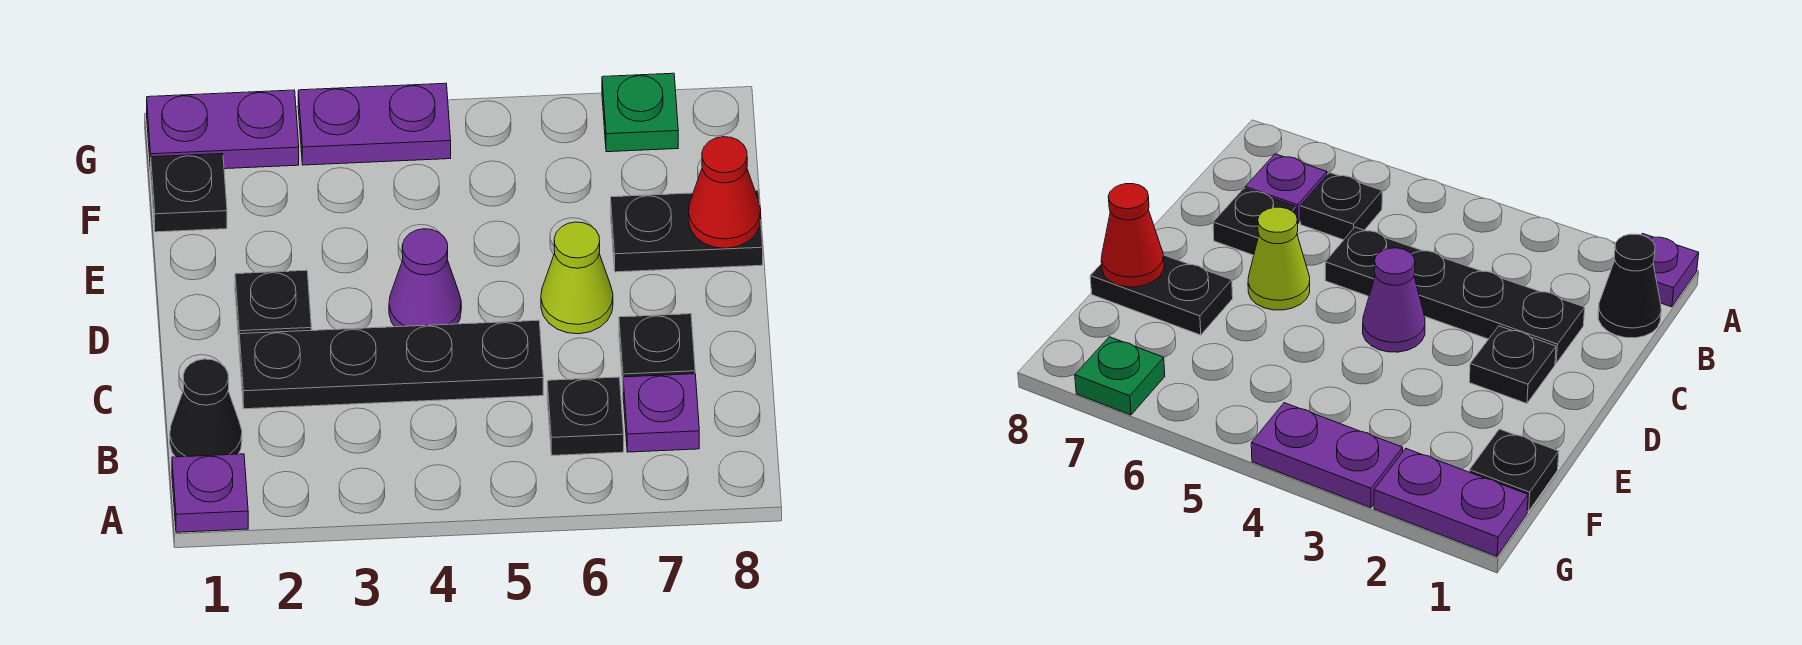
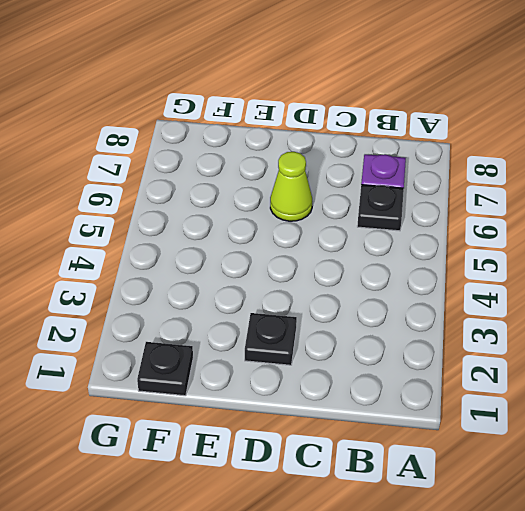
none -> purple plate A1 level 1
none -> black cone B1 level 1
none -> black plate C2:C5 level 1

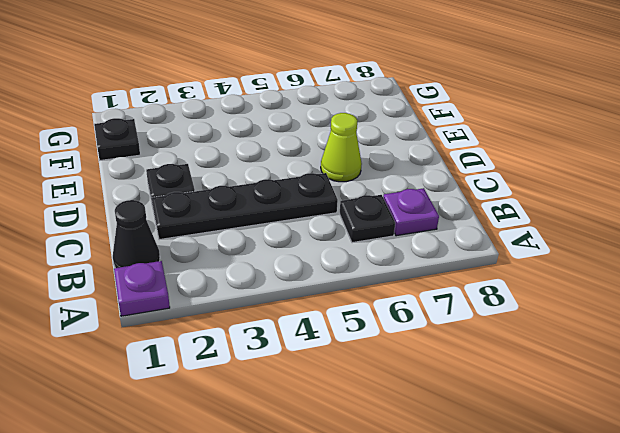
none -> black plate C7 level 1
none -> purple cone D4 level 1
none -> black plate E7:E8 level 1

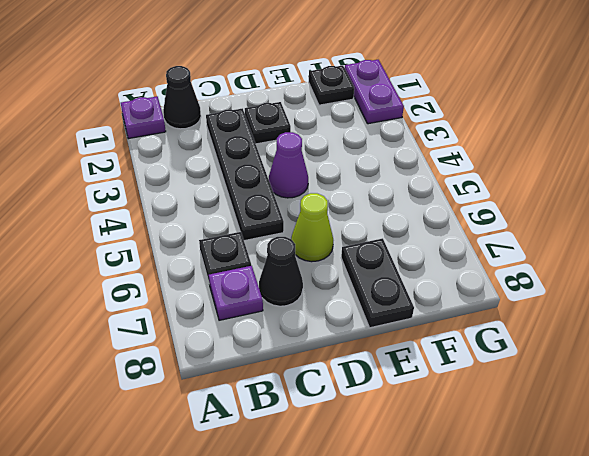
black cone C7 level 1 -> black plate C7 level 1
none -> purple plate G3:G4 level 1
none -> green plate G7 level 1
none -> red cone E8 level 2

